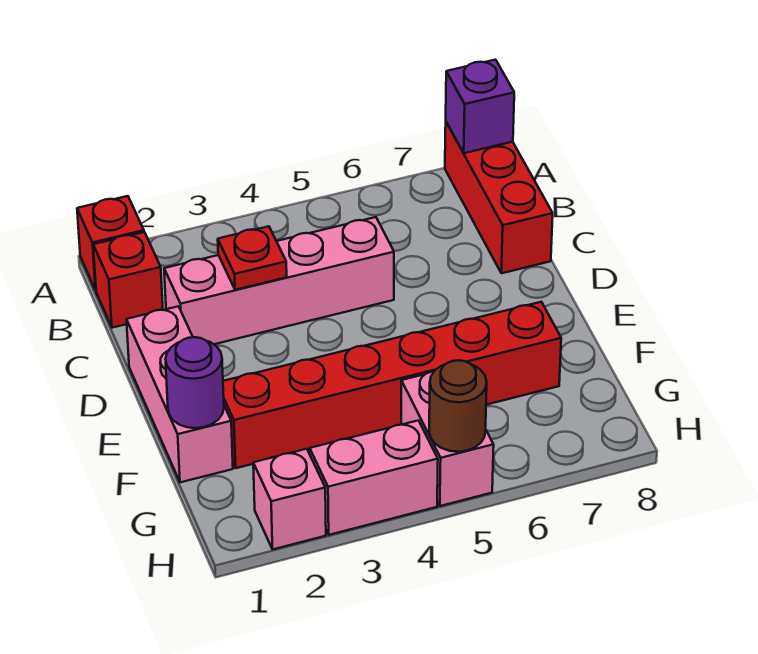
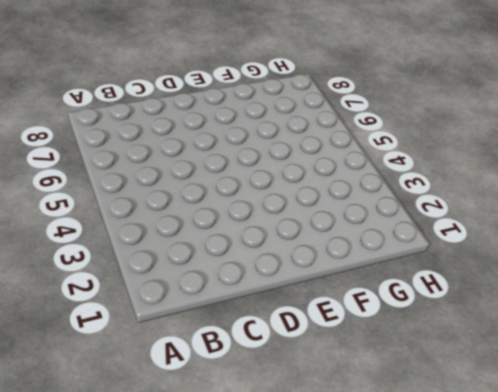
none -> red brick A1 level 1
none -> red brick A8:C8 level 1
none -> red brick B1 level 1

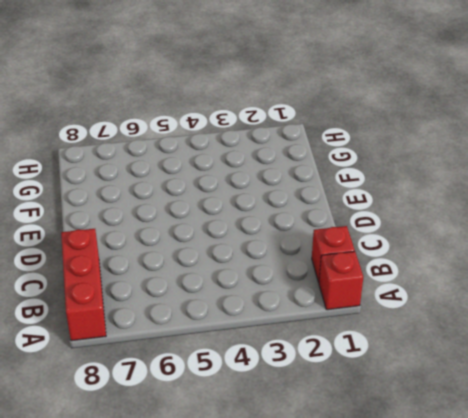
none -> pink brick C2:C5 level 1
none -> pink brick D1:F1 level 1
none -> red brick F2:F7 level 1

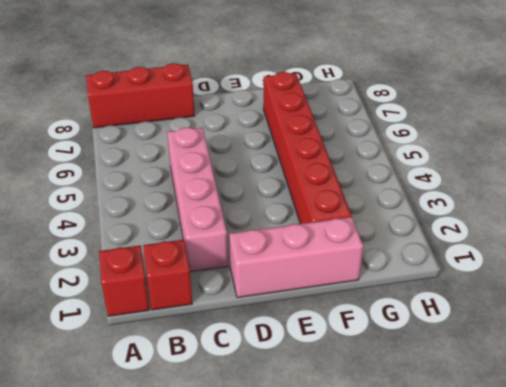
none -> pink brick G5:H5 level 1
none -> pink brick H2 level 1
none -> pink brick H3:H4 level 1

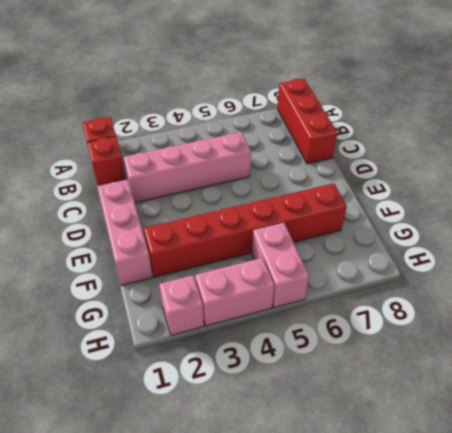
none -> purple brick A8 level 2
none -> red plate C3 level 2
none -> purple round brick F1 level 2

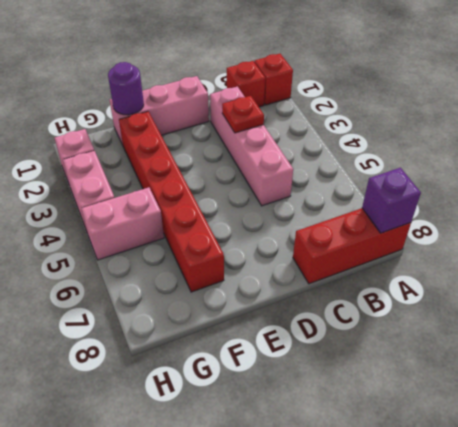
none -> brown round brick H5 level 2

